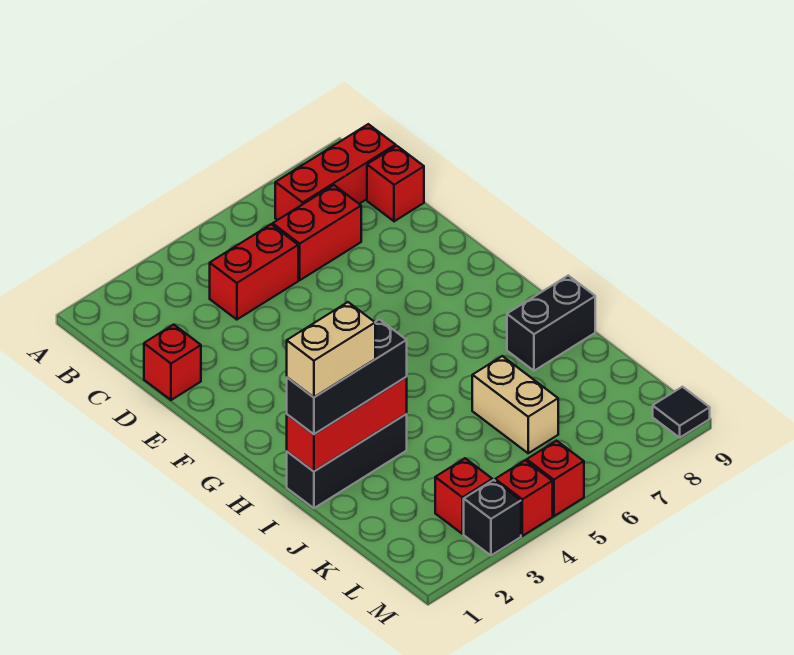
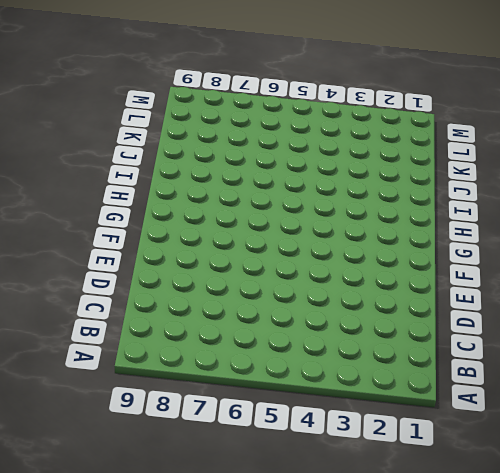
none -> red brick B7:B9 level 1
none -> red brick C4:C5 level 1
none -> red brick C6:C7 level 1

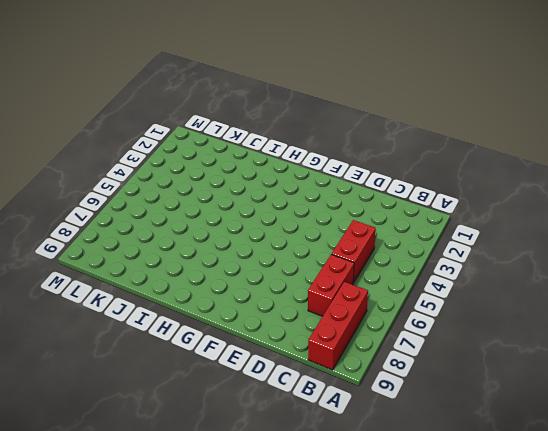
none -> red brick C9 level 1
none -> red brick D1 level 1
none -> black brick I1:I3 level 1

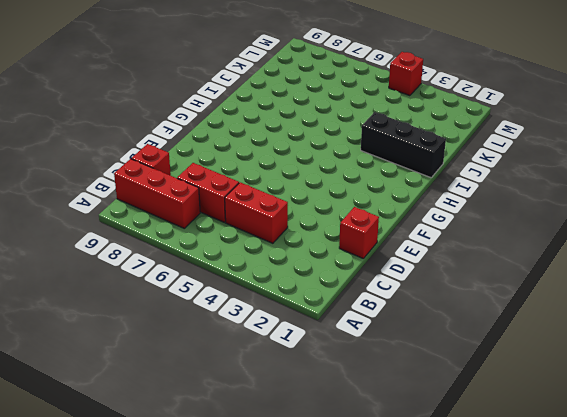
none -> black brick I8:I9 level 1
none -> tan brick J6:K6 level 1
none -> red brick L3 level 1

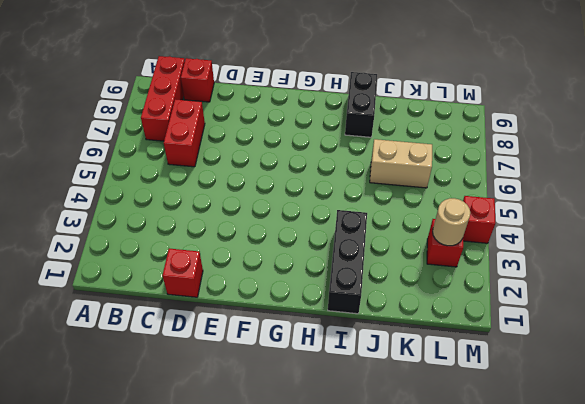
tan round brick L3 level 2 -> none
none -> red brick C4:C5 level 1
none -> black brick M3 level 1
none -> red brick M5 level 1

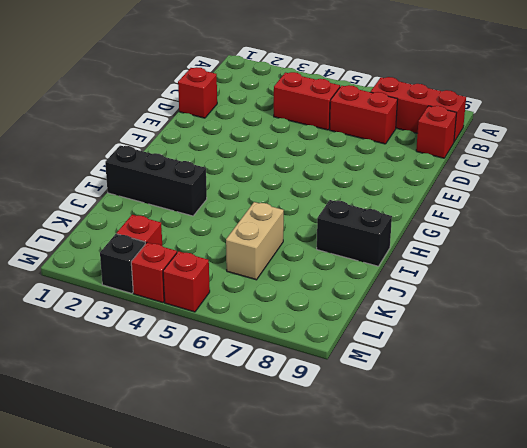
none -> black tile M9 level 1
none -> red brick I1:I3 level 2
none -> black brick I1:I3 level 3

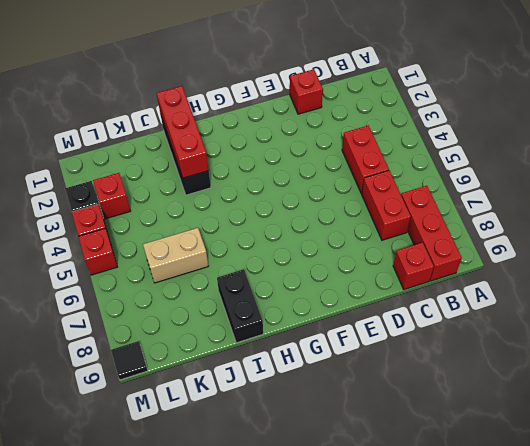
none -> black brick I1:I3 level 3
none -> tan brick I1:I2 level 4

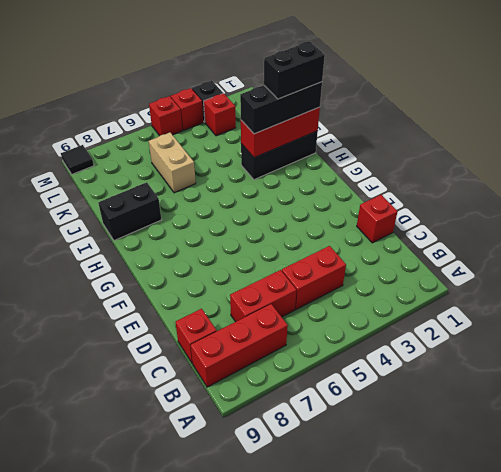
black brick I1:I2 level 4 -> tan brick I1:I2 level 4

